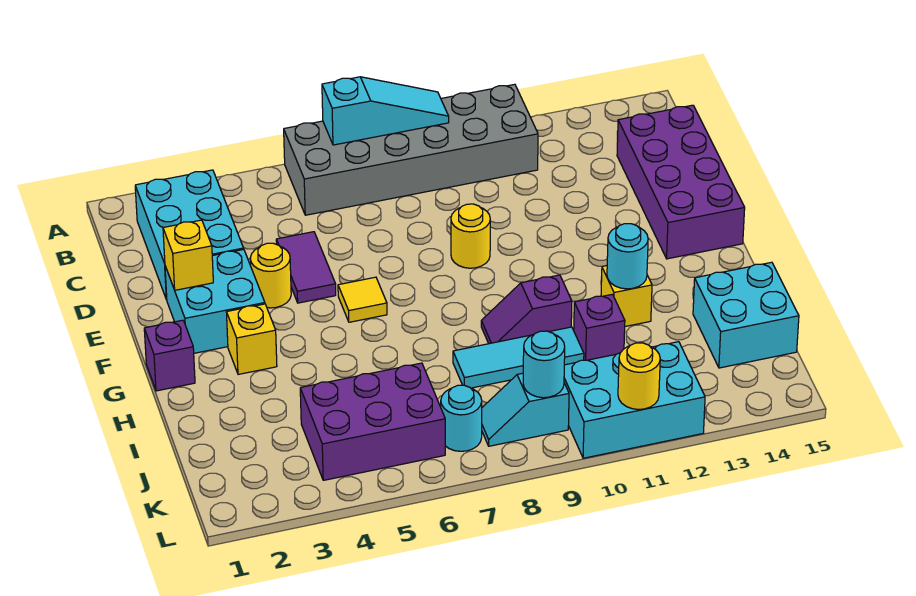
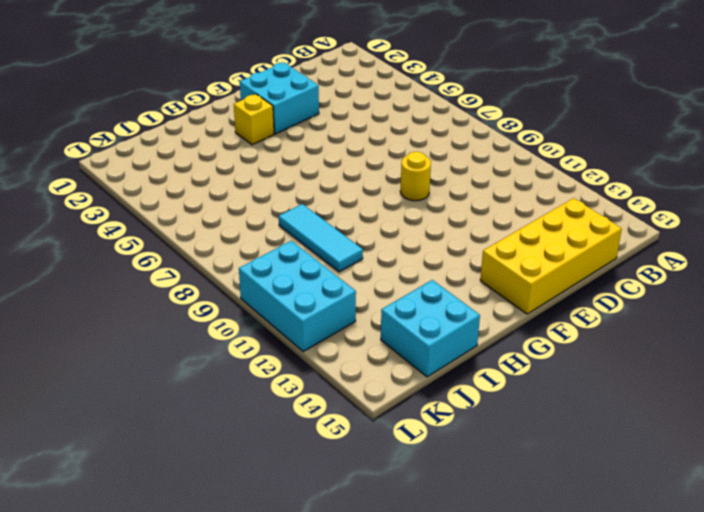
yellow brick C14:F15 level 1 -> purple brick C14:F15 level 1
none -> grey brick A6:B11 level 1
none -> cyan brick B2:D3 level 1
none -> purple tile D5:E5 level 1

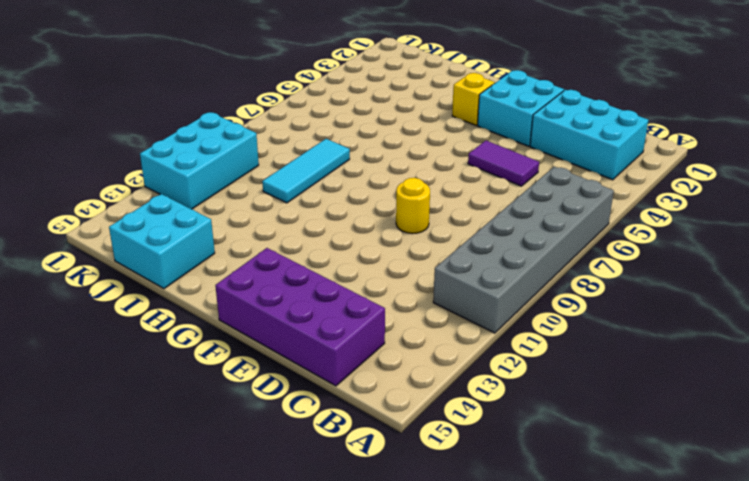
none -> yellow round brick E4 level 1
none -> yellow tile F6 level 1
none -> purple brick G1 level 1

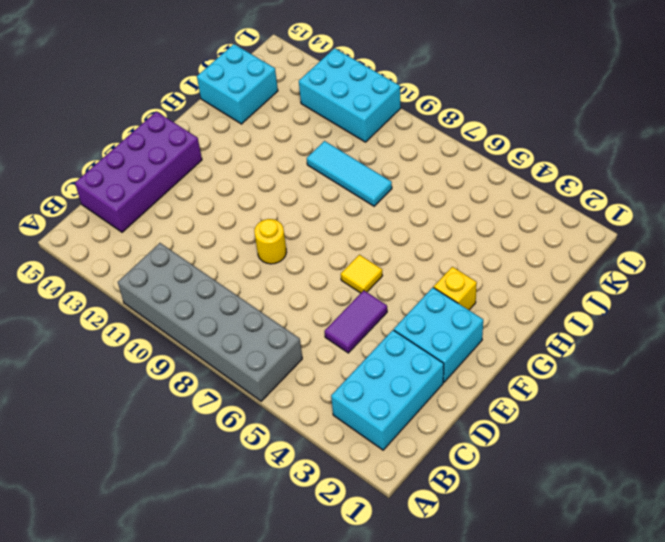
none -> yellow round brick E4 level 1
none -> purple brick G1 level 1
none -> purple slope H9:H10 level 1 top 10

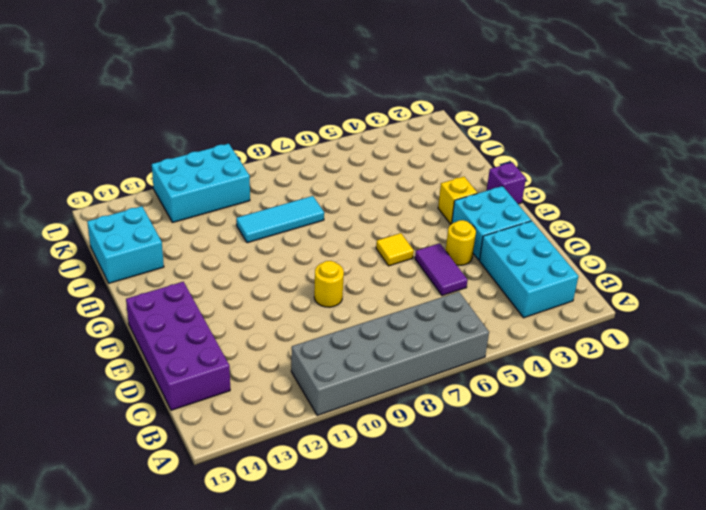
none -> purple slope H9:H10 level 1 top 10
none -> yellow brick H12 level 1
none -> purple brick I11 level 1

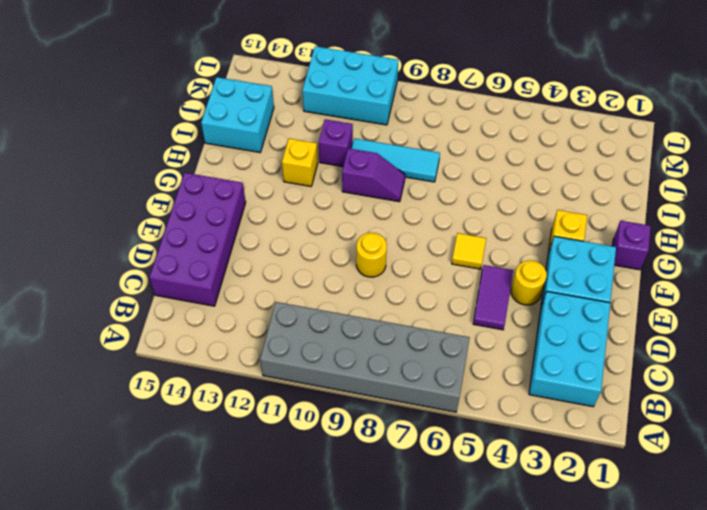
none -> purple brick J4:K6 level 1
none -> cyan round brick K7 level 1
none -> cyan slope K8:K9 level 1 top 9

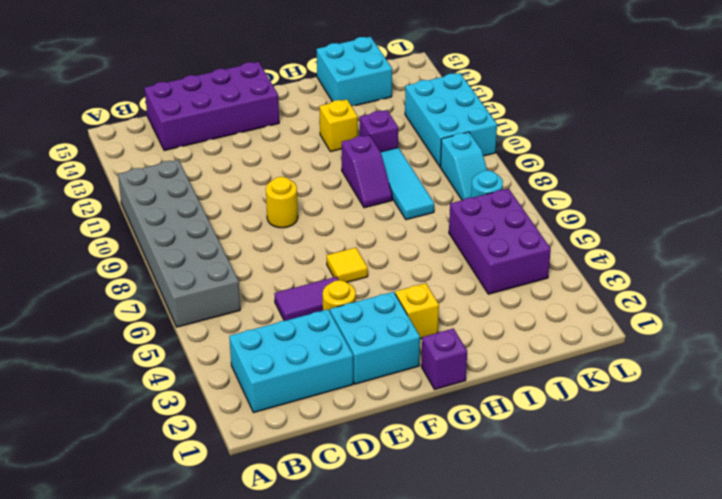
none -> cyan slope A7:A9 level 2 top 7
none -> yellow brick E2 level 2
none -> cyan round brick H12 level 2

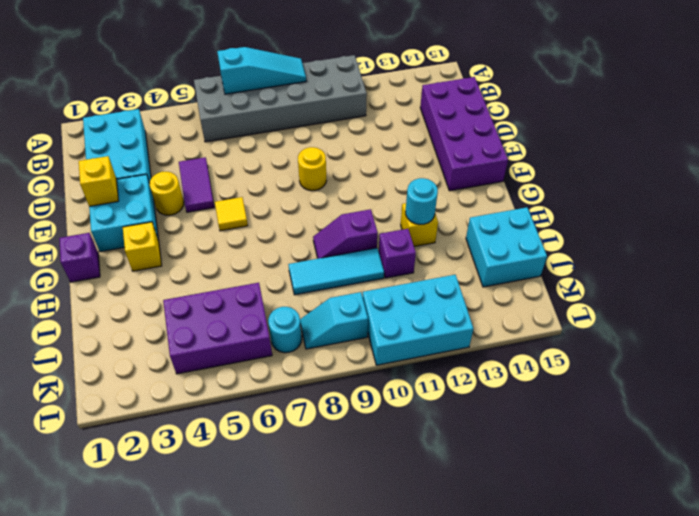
none -> cyan round brick K9 level 2
none -> yellow round brick L11 level 2

